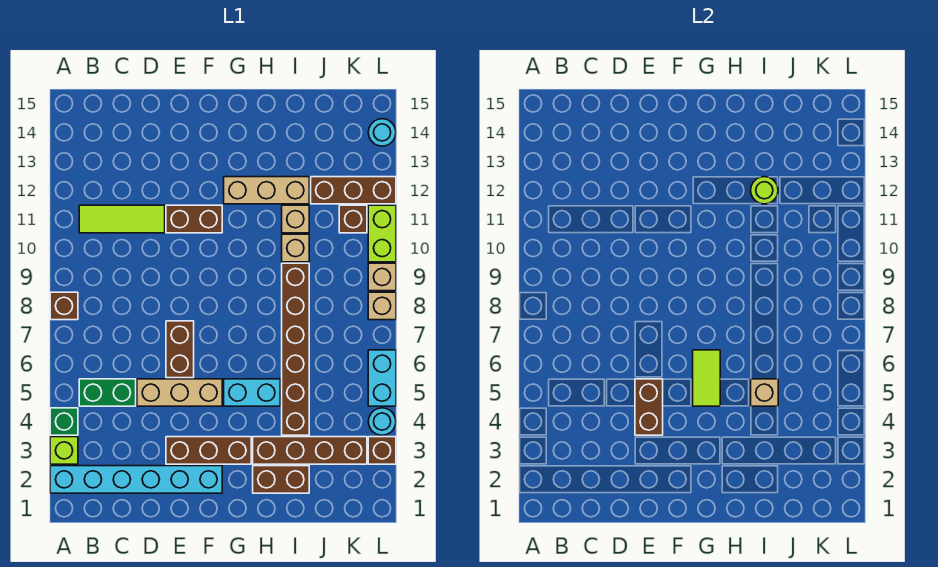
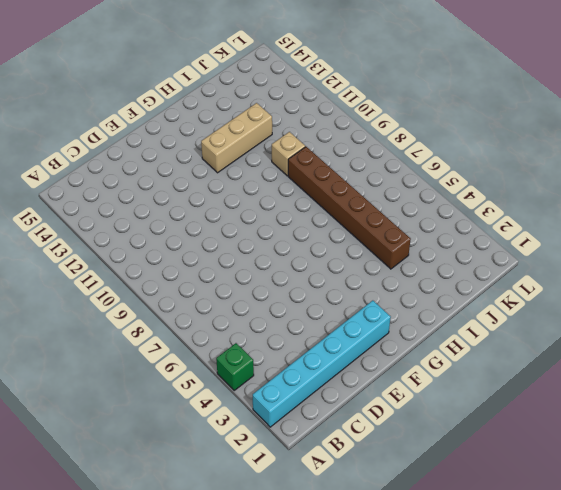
none -> lime brick A3 level 1
none -> brown brick A8 level 1
none -> green brick B5:C5 level 1
none -> lime tile B11:D11 level 1

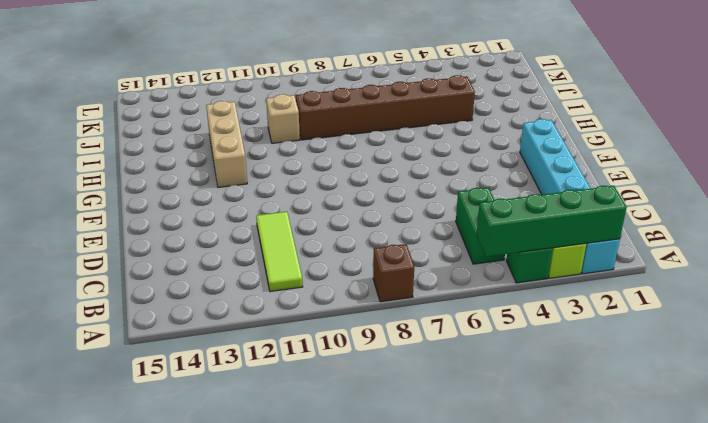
green brick A2:A5 level 2 -> none
none -> tan brick D5:F5 level 1
none -> brown brick E3:G3 level 1
none -> brown brick E6:E7 level 1
none -> brown brick E11:F11 level 1

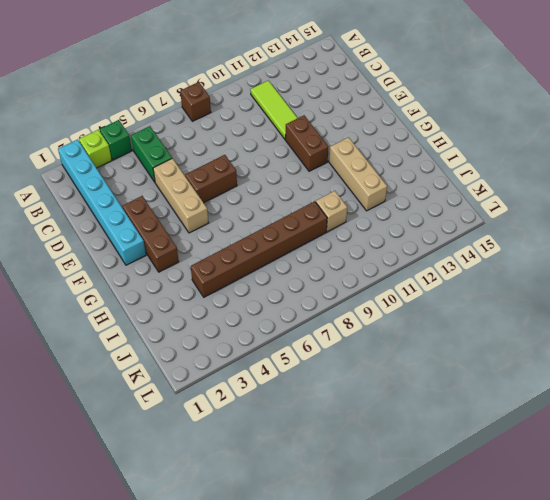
none -> cyan brick G5:H5 level 1
none -> brown brick H2:I2 level 1
none -> brown brick H3:K3 level 1
none -> tan brick I11 level 1

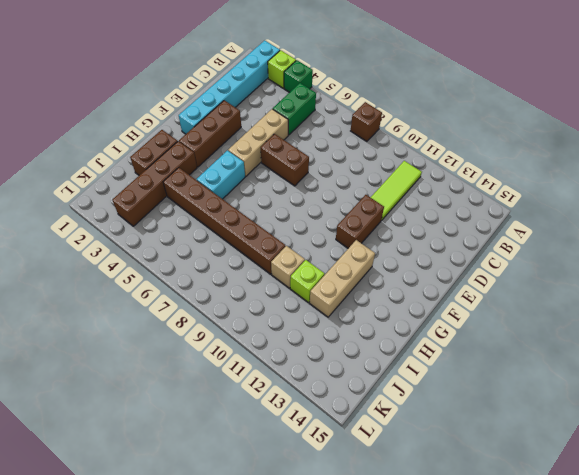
lime brick I11 level 1 -> tan brick I11 level 1
none -> brown brick J12:L12 level 1
none -> brown brick K11 level 1
none -> brown brick L3 level 1
none -> cyan round brick L4 level 1

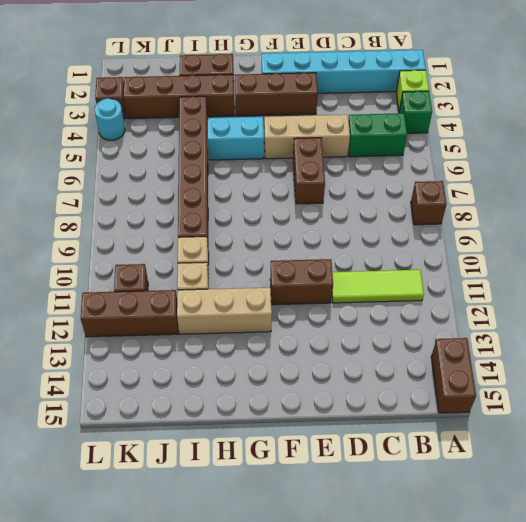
brown brick A14:A15 level 1 -> brown brick E4:E5 level 2
none -> cyan brick L5:L6 level 1
none -> tan brick L8 level 1
none -> tan brick L9 level 1
none -> lime brick L10:L11 level 1

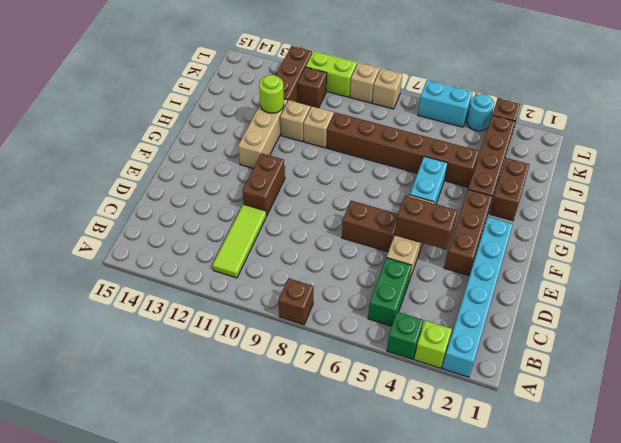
none -> cyan round brick L14 level 1
none -> lime tile G5:G6 level 2
none -> tan brick I5 level 2

